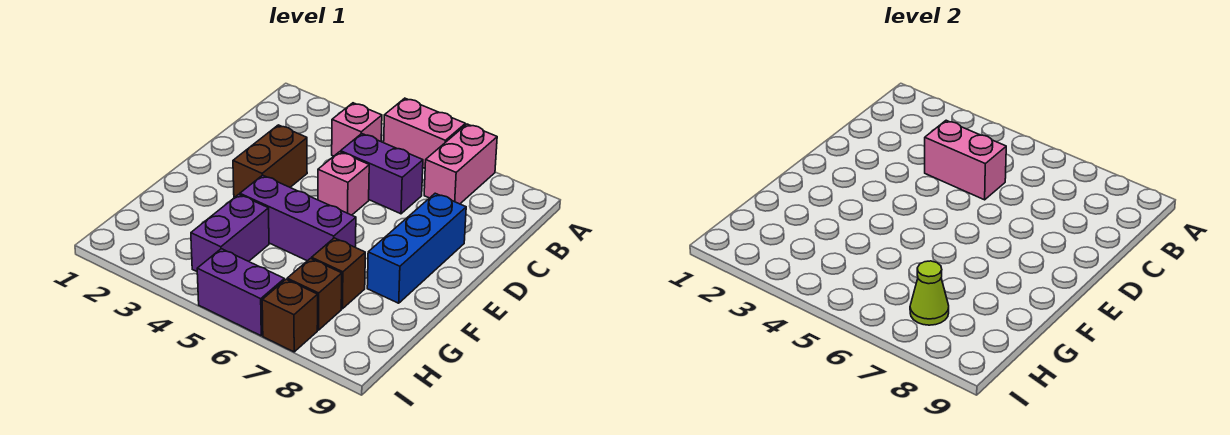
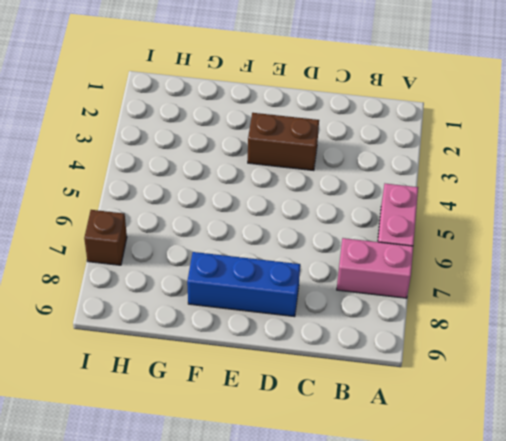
none -> pink brick B4 level 1
none -> purple brick C5:C6 level 1
none -> pink brick D5 level 1

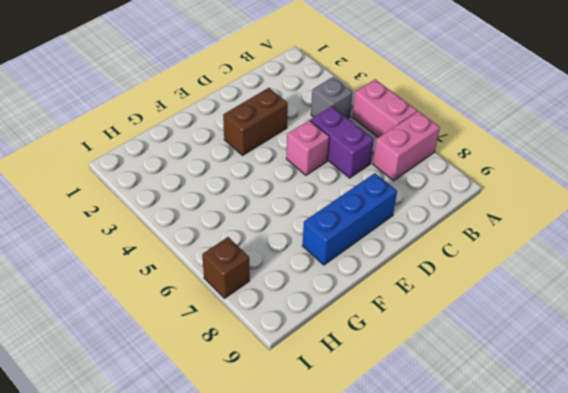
grey brick B4 level 1 -> pink brick B4 level 1
none -> purple brick F4:F6 level 1
none -> purple brick G4:H4 level 1
none -> brown brick G7 level 1

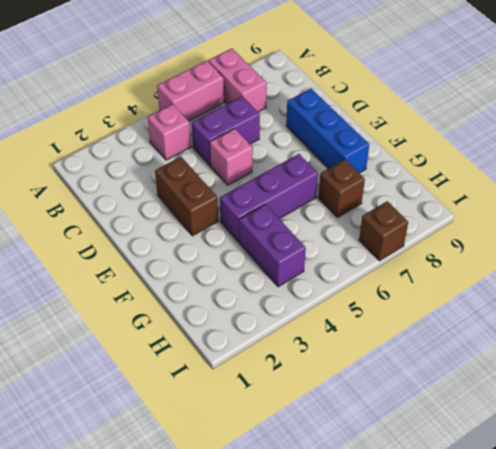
none -> brown brick H7 level 1
none -> purple brick I5:I6 level 1
none -> pink brick C4:C5 level 2

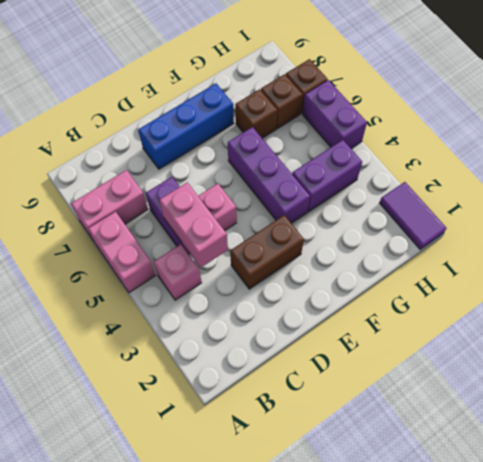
purple tile I1:I2 level 1 -> none
none -> lime cone H7 level 2

